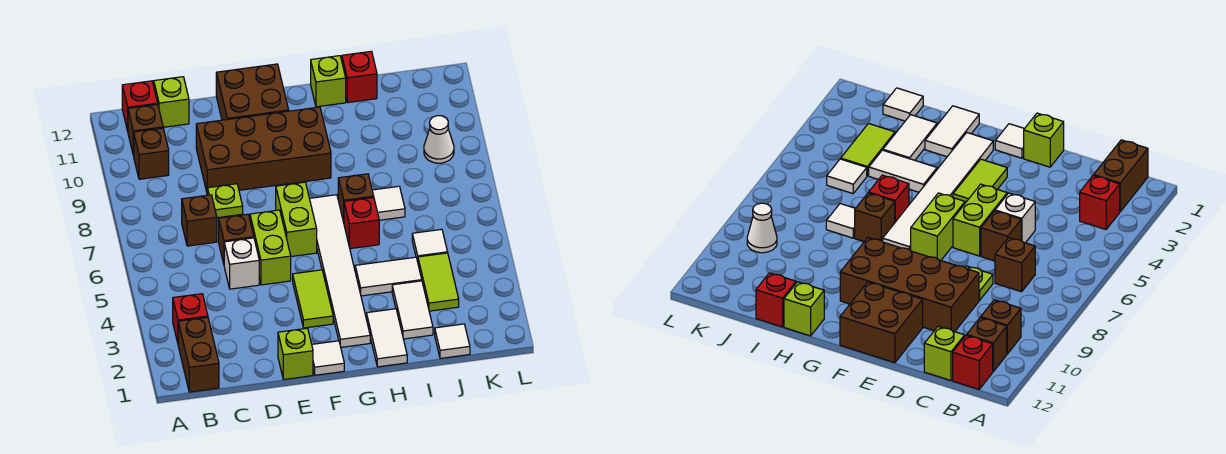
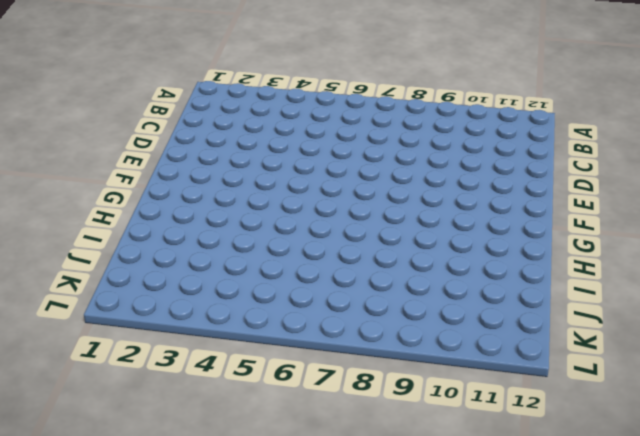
none -> brown brick B1:B2 level 1
none -> red brick B3 level 1
none -> brown brick B10 level 1
none -> brown brick B11 level 1

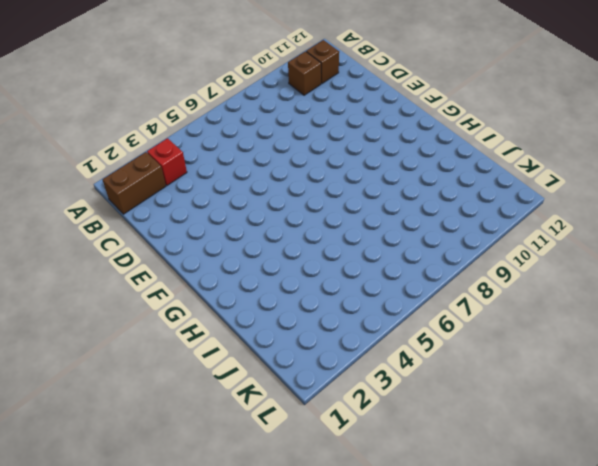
none -> red brick B12 level 1
none -> brown brick C7 level 1
none -> lime brick C12 level 1
none -> white brick D5 level 1

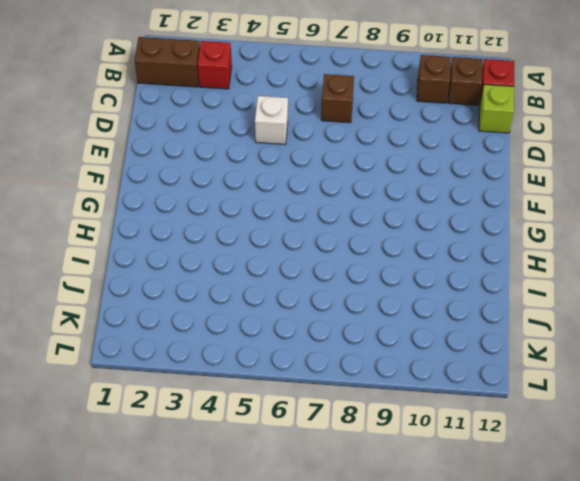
none -> brown brick D6 level 1
none -> lime plate D8 level 1
none -> brown brick D9:G10 level 1
none -> lime brick E1 level 1

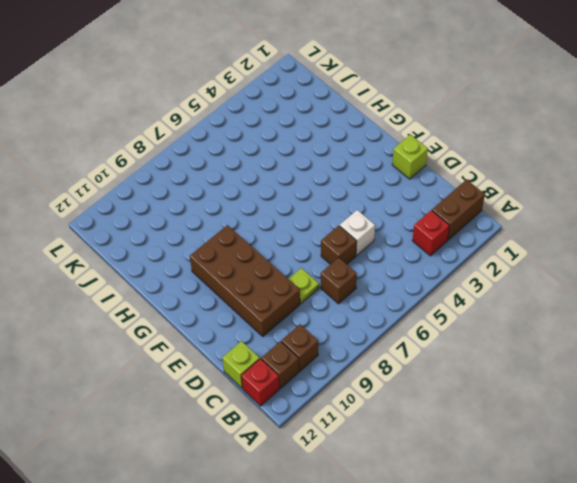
none -> lime brick E5:E6 level 1
none -> brown brick E11:F12 level 1
none -> white tile F1 level 1
none -> lime tile F3:F4 level 1

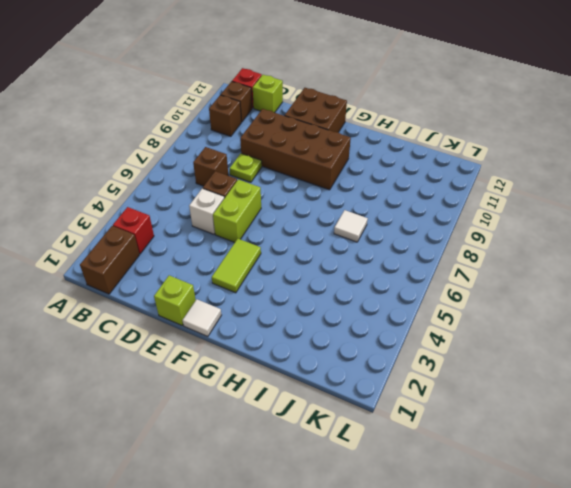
none -> lime brick F6:F7 level 1
none -> white tile G2:G7 level 1
none -> white tile H1:H2 level 1
none -> white tile H4:I4 level 1

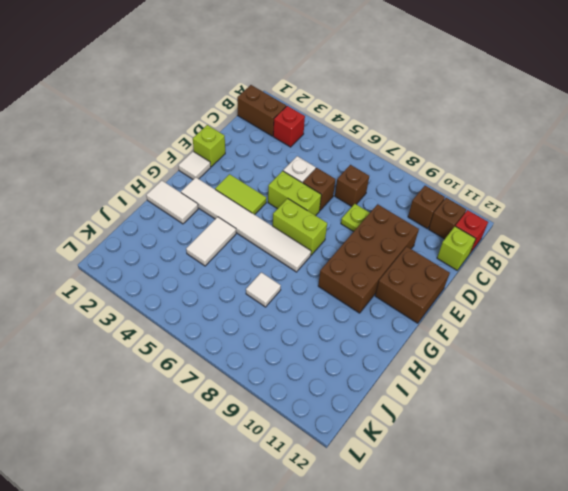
none -> red brick H6 level 1
none -> brown brick H7 level 1
none -> lime brick H12 level 1
none -> white tile I2:I3 level 1

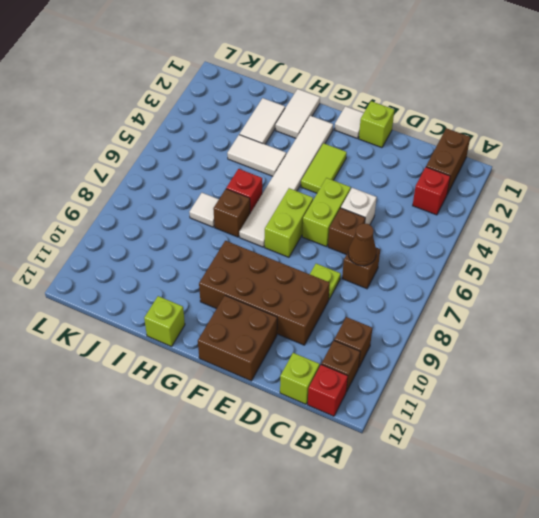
brown cone C7 level 2 -> none
none -> red brick I12 level 1
none -> white tile J1 level 1
none -> lime tile J3:J4 level 1
none -> white tile J5 level 1

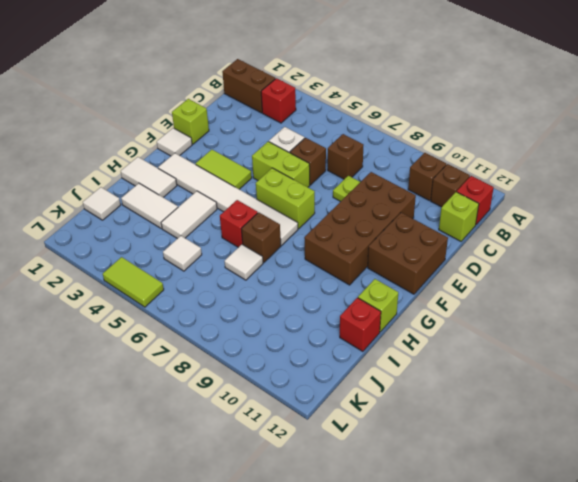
lime tile L4:L5 level 1 -> lime tile J3:J4 level 1
none -> white cone K9 level 1

